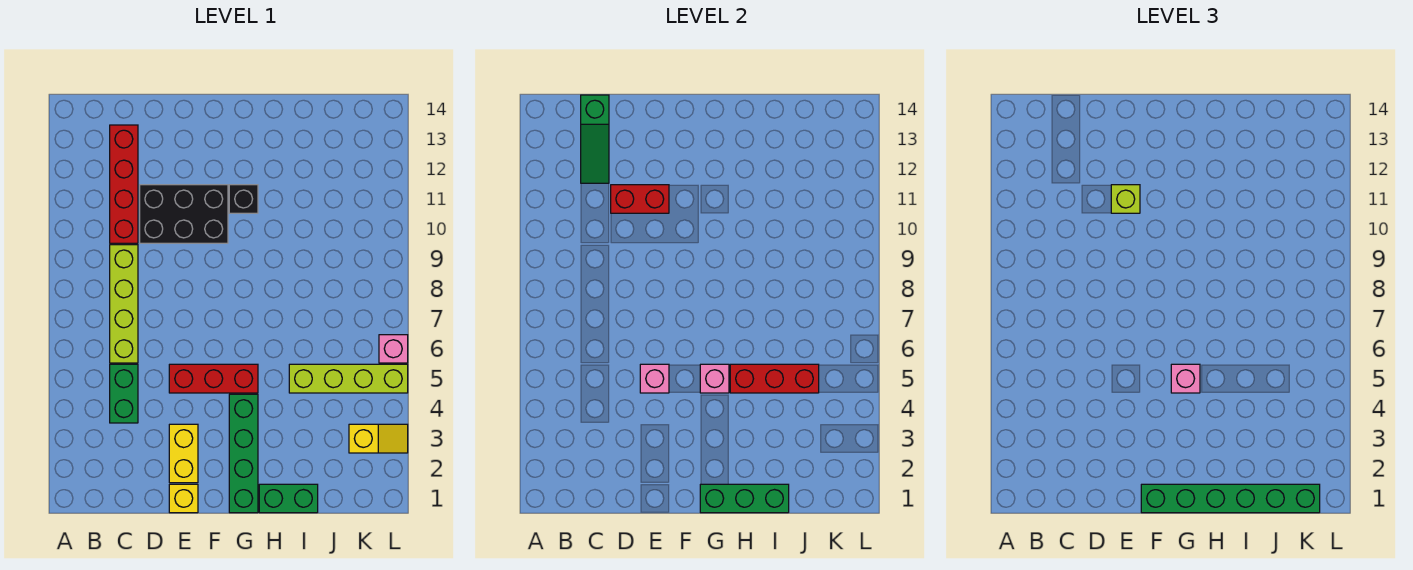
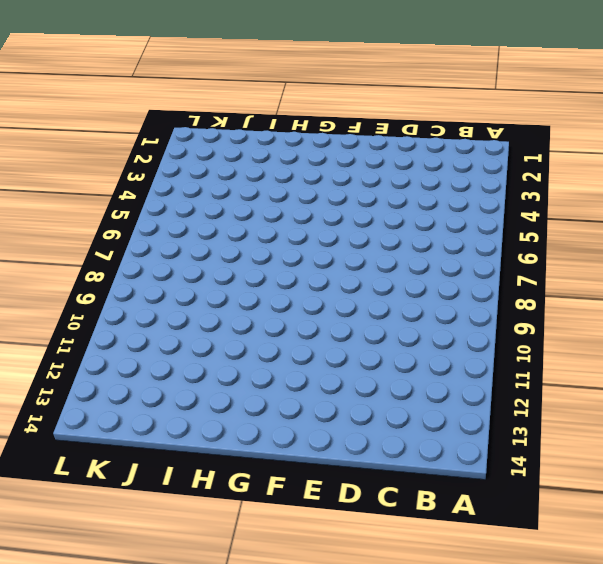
none -> green brick C4:C5 level 1
none -> lime brick C6:C9 level 1
none -> red brick C10:C13 level 1

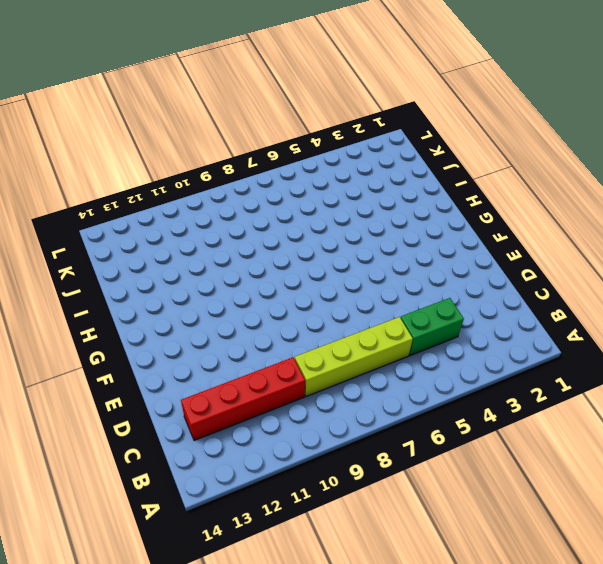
none -> black brick D10:F11 level 1
none -> yellow brick E1 level 1
none -> yellow brick E2:E3 level 1

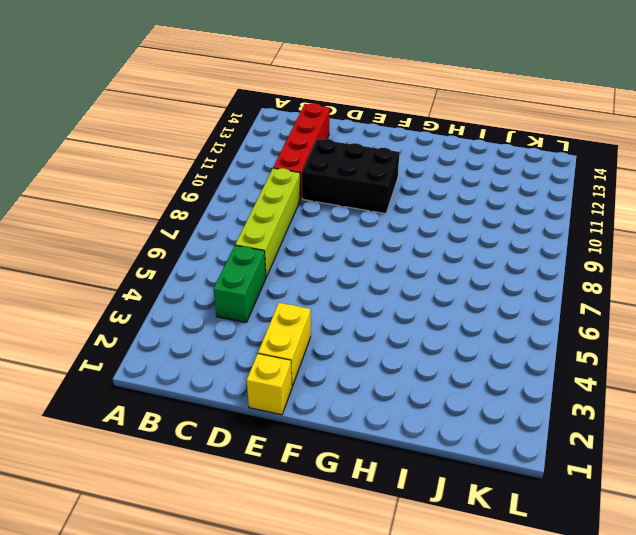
none -> red brick E5:G5 level 1
none -> green brick G1:G4 level 1
none -> black brick G11 level 1

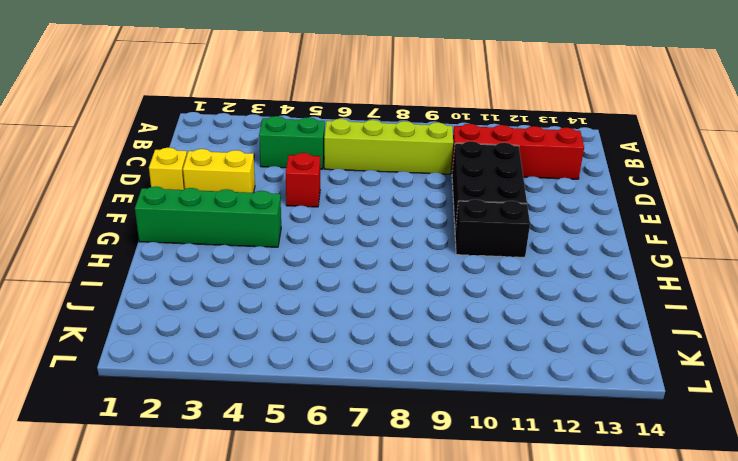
red brick E5 level 1 -> red brick E5:G5 level 1
black brick G10:G11 level 1 -> black brick G11 level 1
none -> green brick H1:I1 level 1
none -> lime brick I5:L5 level 1
none -> yellow slope K3:L3 level 1 top K

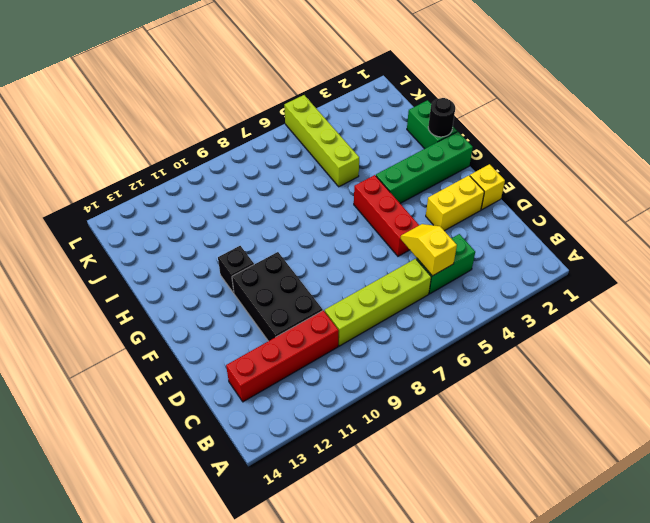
yellow slope C5:D5 level 2 top C -> yellow slope K3:L3 level 1 top K
black round brick H1 level 2 -> green brick G1:I1 level 2
none -> pink brick L6 level 1
none -> green slope C12:C14 level 2 top 14
none -> red brick D11:E11 level 2

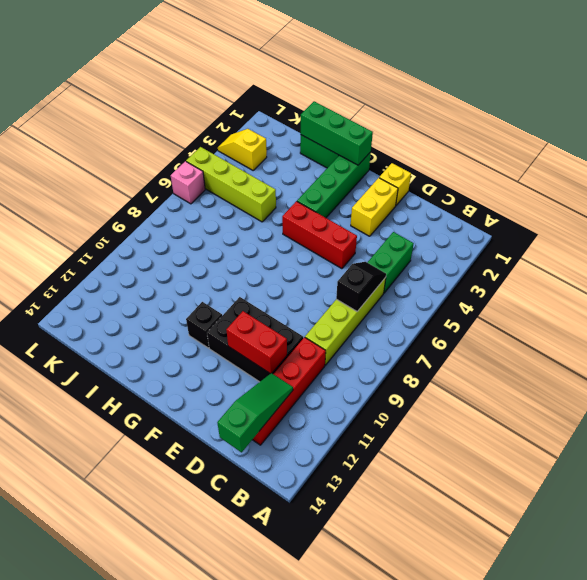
black slope C6:C7 level 2 top 7 -> none
none -> pink brick E5 level 2
none -> pink brick G5 level 2
none -> red brick H5:J5 level 2

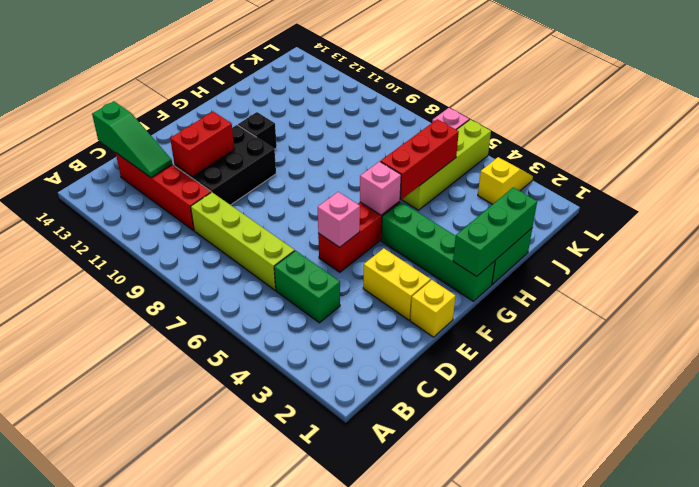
none -> lime brick E11 level 3
none -> green brick F1:K1 level 3
none -> pink brick G5 level 3

